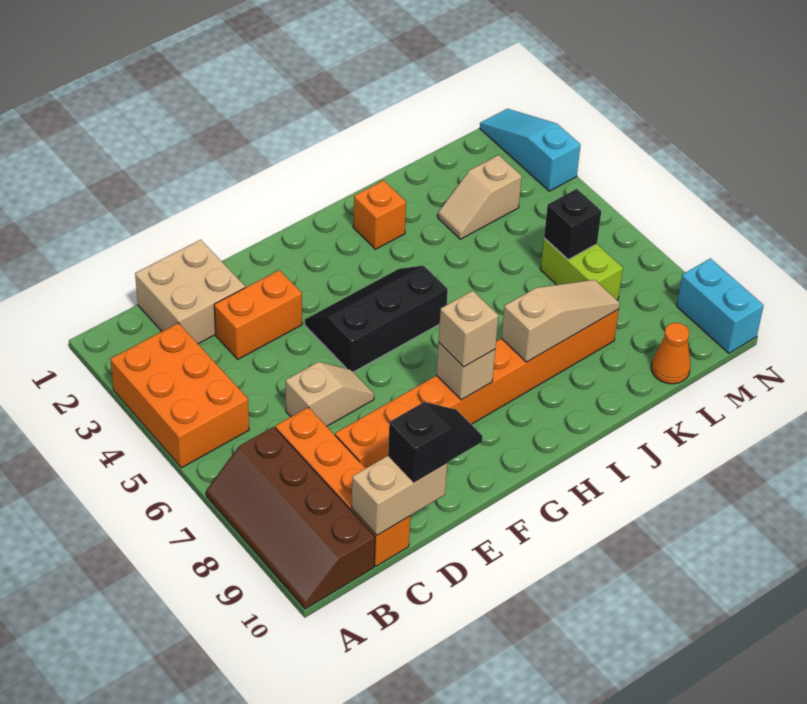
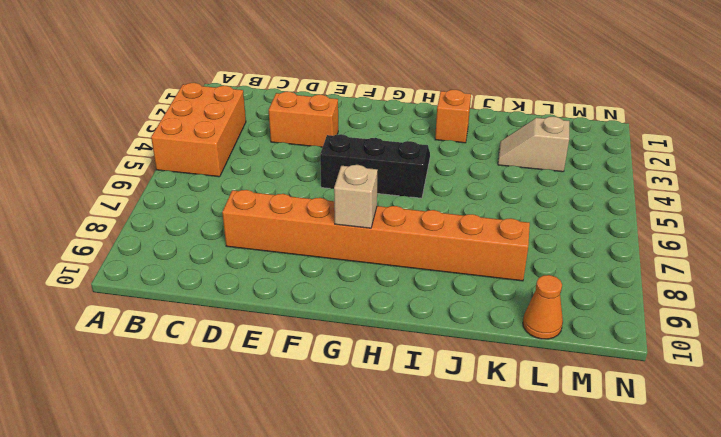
none -> brown slope A7:B10 level 1 top B
none -> tan brick C1:D2 level 1
none -> orange brick C7:C10 level 1

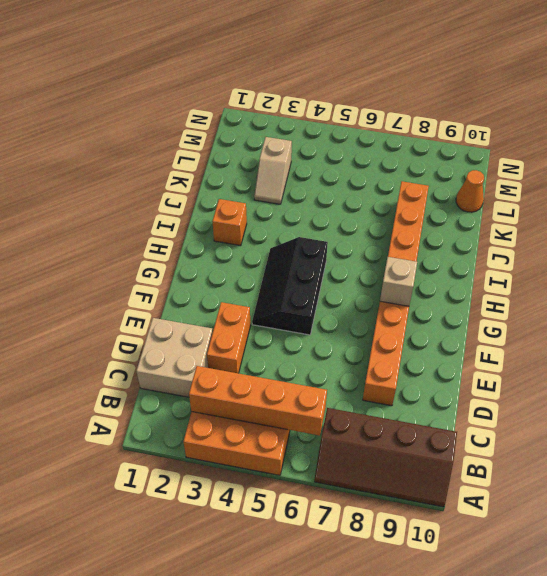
orange brick B3:B6 level 2 -> orange brick C7:C10 level 1
none -> tan slope D6:E6 level 1 top D
none -> lime brick L6:L7 level 1
none -> cyan slope N1:N3 level 1 top 3

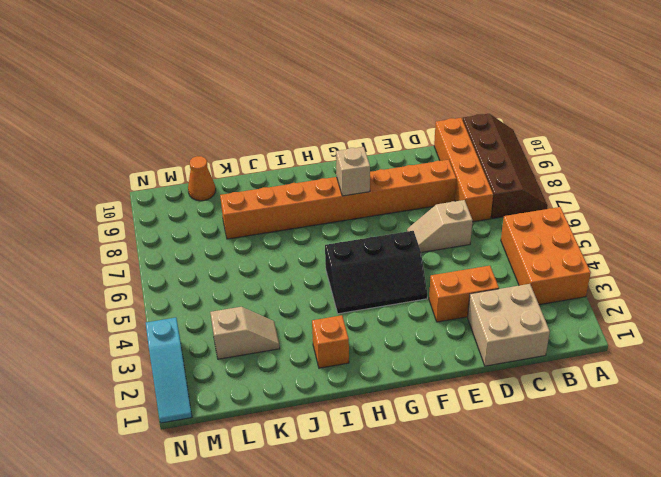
none -> lime brick L6:L7 level 1
none -> cyan brick N9:N10 level 1
none -> tan brick C10:D10 level 2

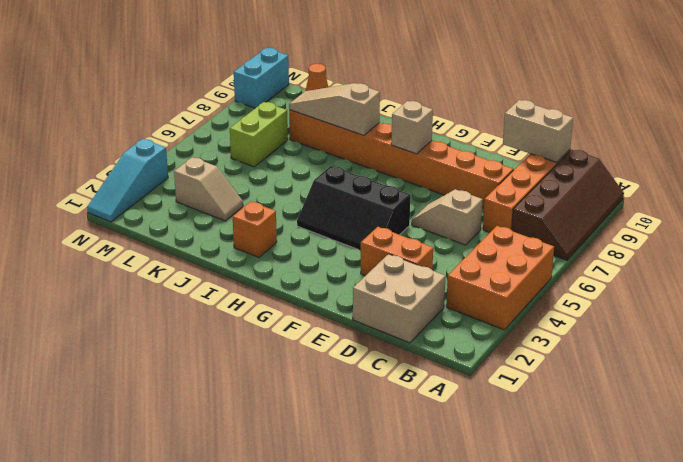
none -> black brick L6 level 2
none -> black slope D10:E10 level 3 top D
none -> tan brick G8 level 3

